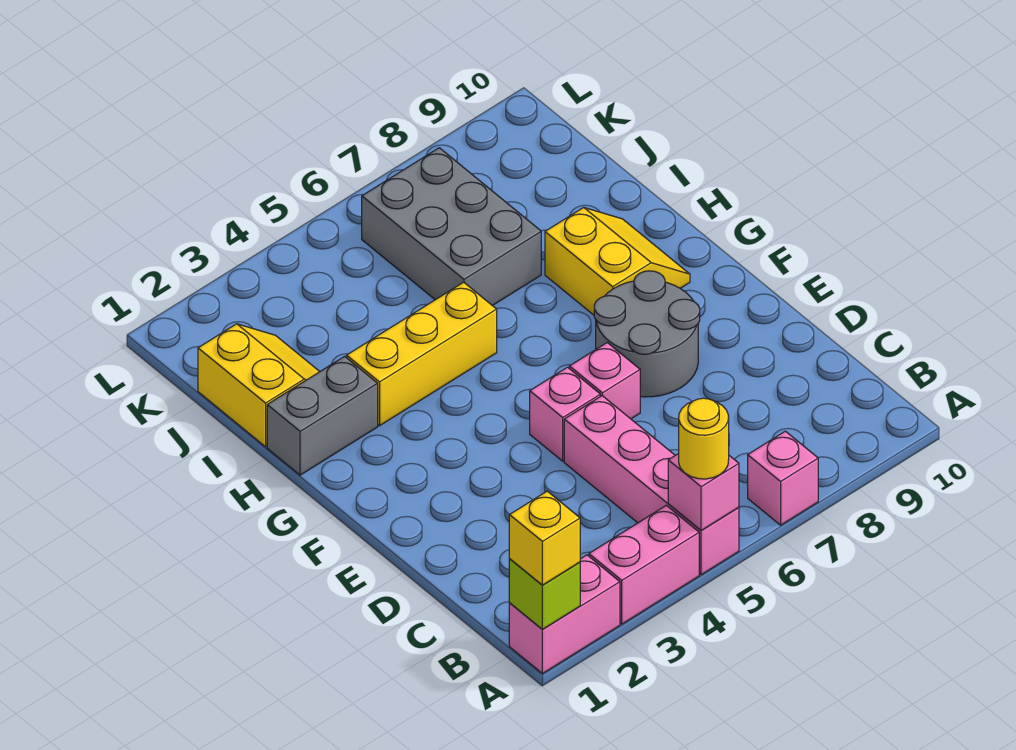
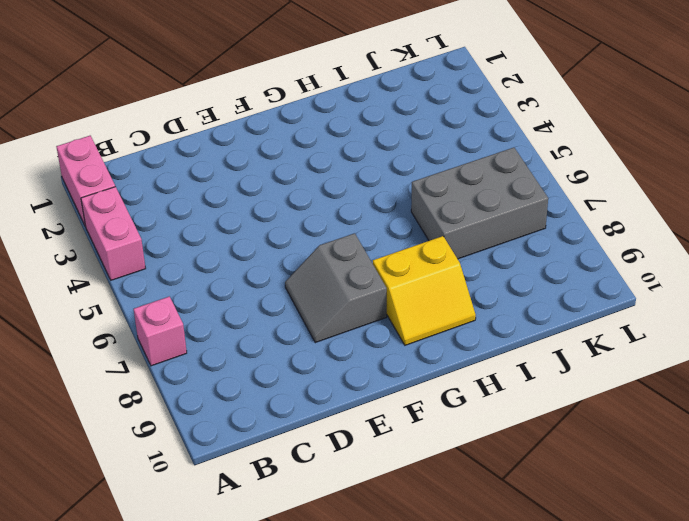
grey slope E7:F8 level 1 top F -> grey round brick E7:F8 level 1
none -> pink brick A5:D5 level 1
none -> pink brick E5 level 1
none -> pink brick E6 level 1

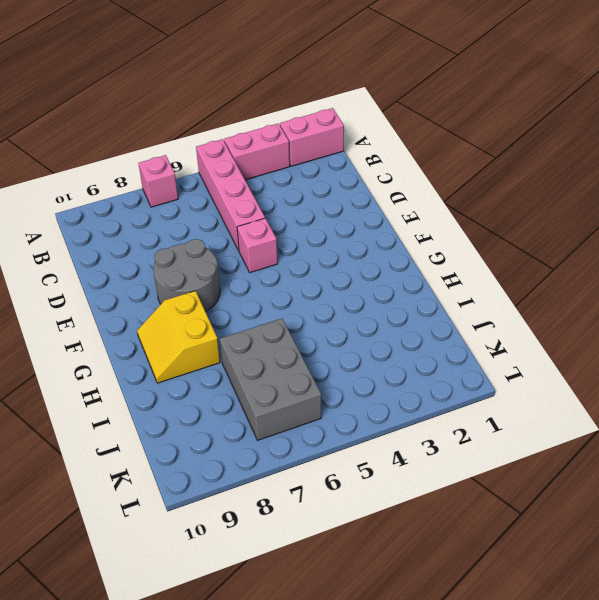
none -> pink brick E6 level 1
none -> grey brick H1:H2 level 1
none -> yellow brick H3:H5 level 1

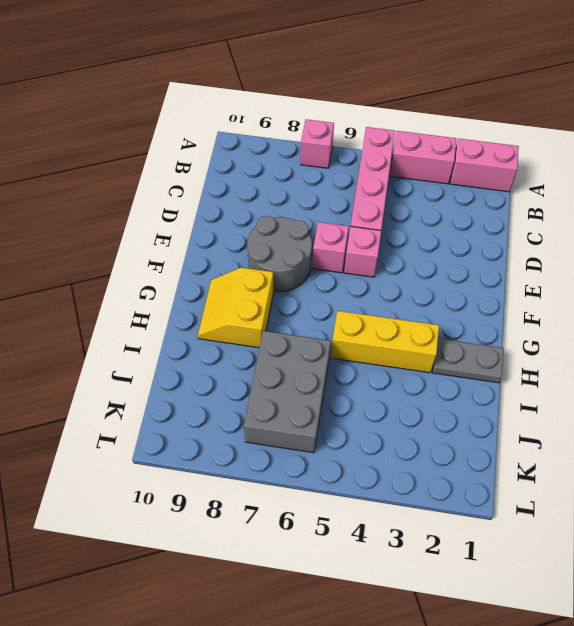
grey plate H1:H2 level 1 -> grey brick H1:H2 level 1
none -> yellow slope I1:J2 level 1 top 1
none -> lime brick A1 level 2
none -> pink brick A5 level 2

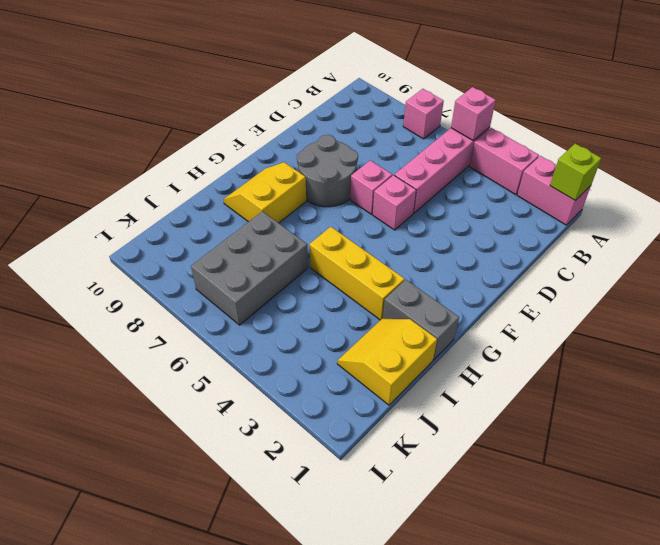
none -> yellow brick A1 level 3
none -> yellow round brick A5 level 3

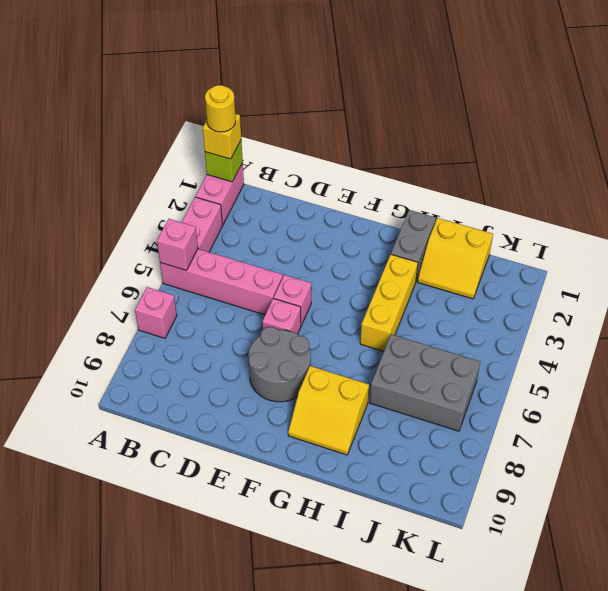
yellow round brick A1 level 4 -> yellow round brick A5 level 3

